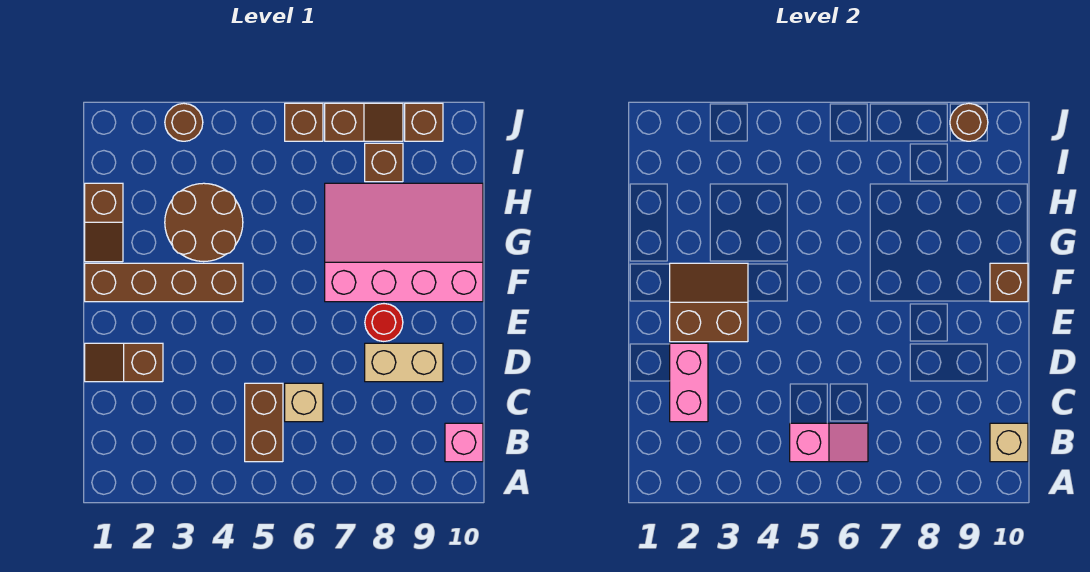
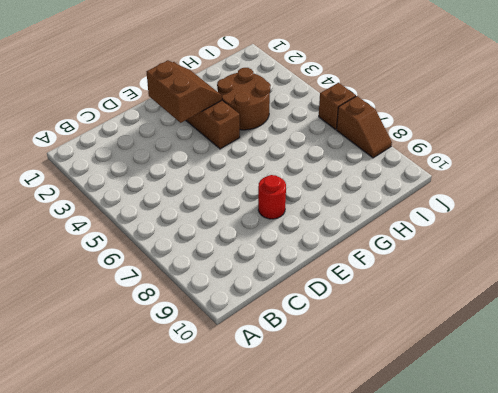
none -> brown brick B5:C5 level 1
none -> pink brick B10 level 1
none -> tan brick C6 level 1

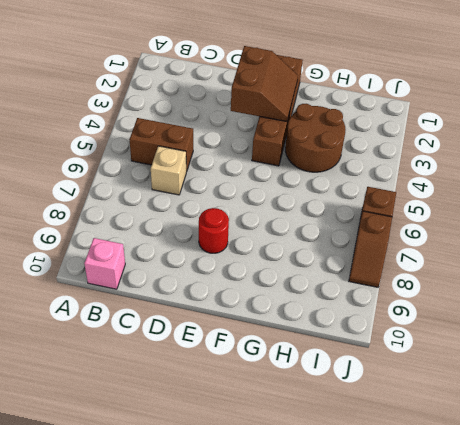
none -> brown slope D1:D2 level 1 top 2
none -> tan brick D8:D9 level 1
none -> pink slope F7:H10 level 1 top F

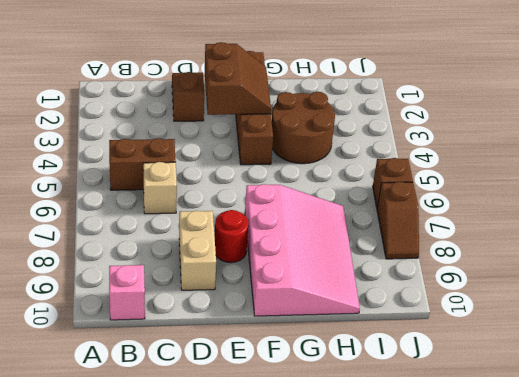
none -> brown slope G1:H1 level 1 top H
none -> brown brick I8 level 1
none -> brown round brick J3 level 1

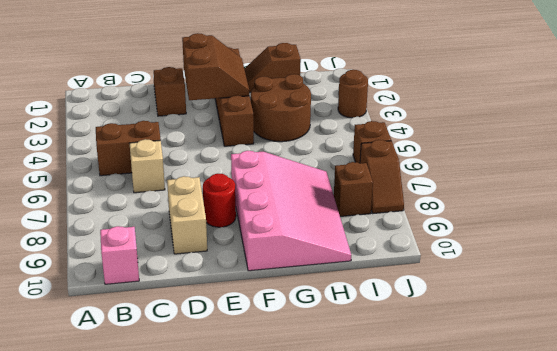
none -> brown brick J9 level 1
none -> pink slope B5:B6 level 2 top 5
none -> tan brick B10 level 2

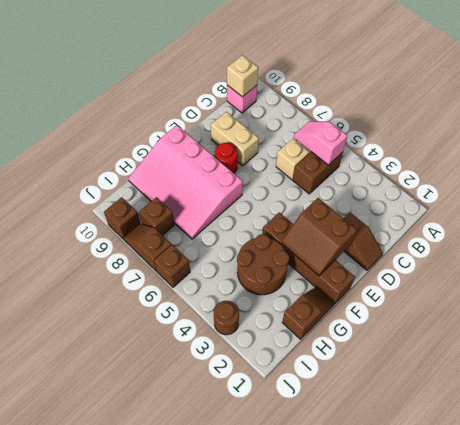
none -> pink brick C2:D2 level 2
none -> brown brick F10 level 2
none -> brown round brick J9 level 2

